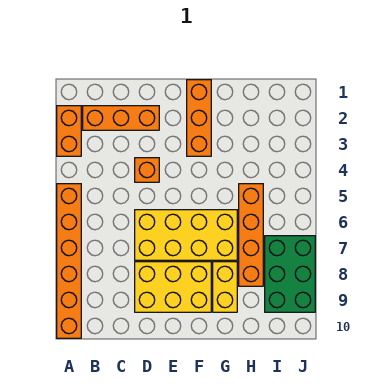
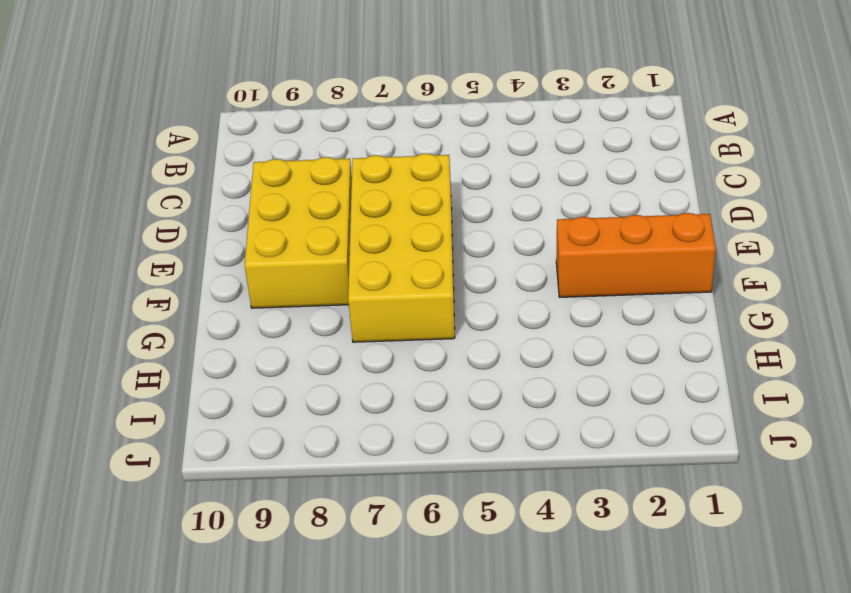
none -> orange brick A2:A3 level 1
none -> orange brick A5:A10 level 1

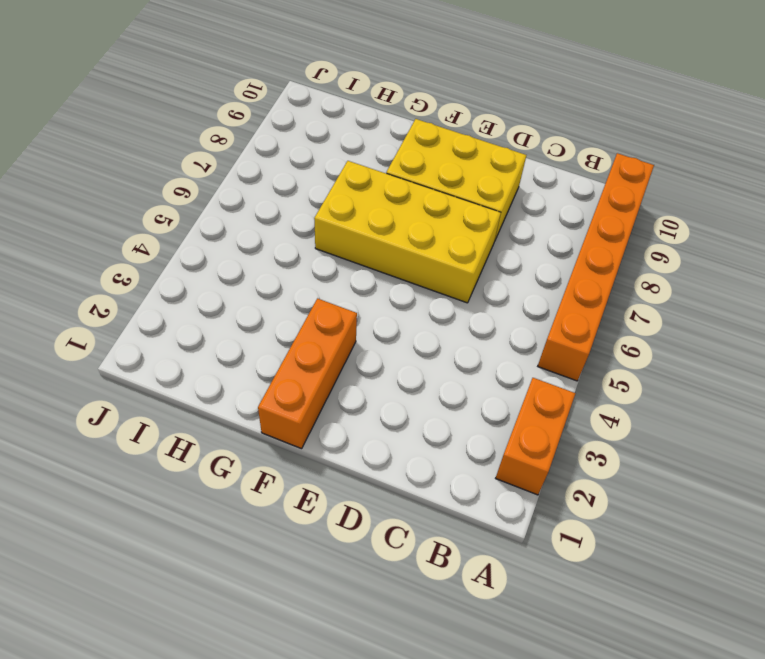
none -> orange brick B2:D2 level 1
none -> orange brick D4 level 1

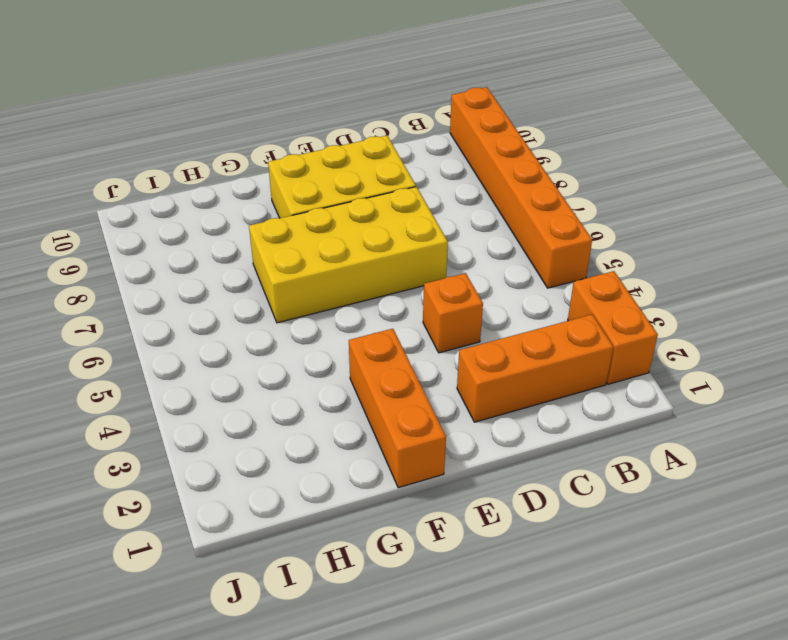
none -> yellow brick G8:G9 level 1
none -> orange brick H5:H8 level 1

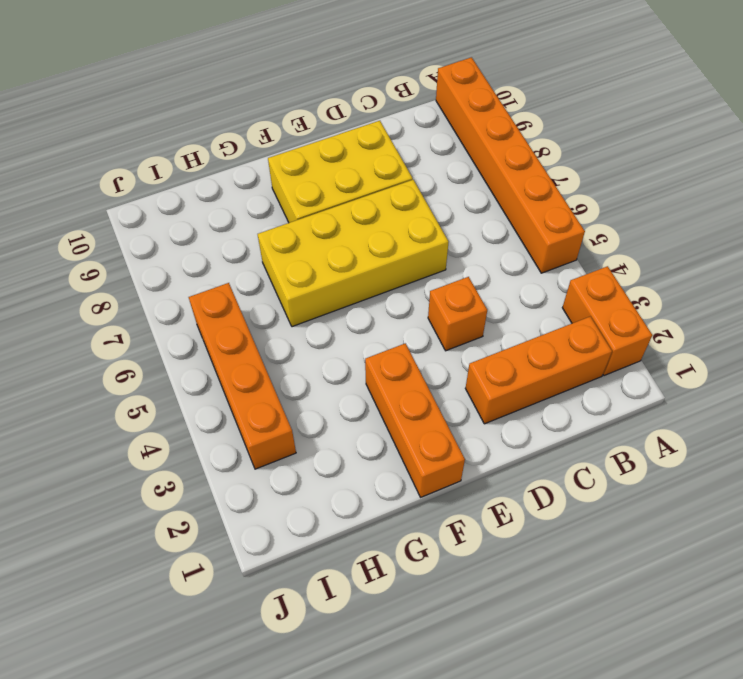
orange brick I3:I6 level 1 -> orange brick H5:H8 level 1
none -> yellow brick G8:G9 level 1
none -> green brick I7:J9 level 1

